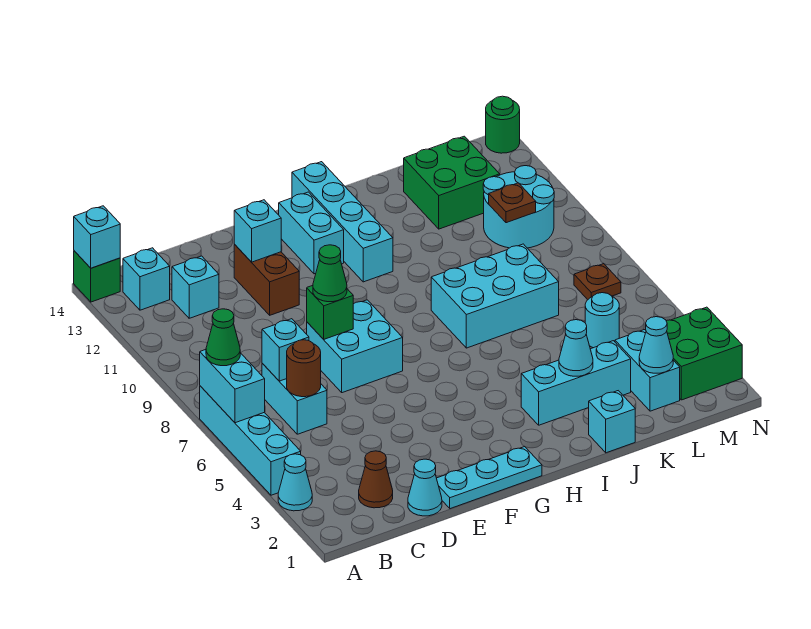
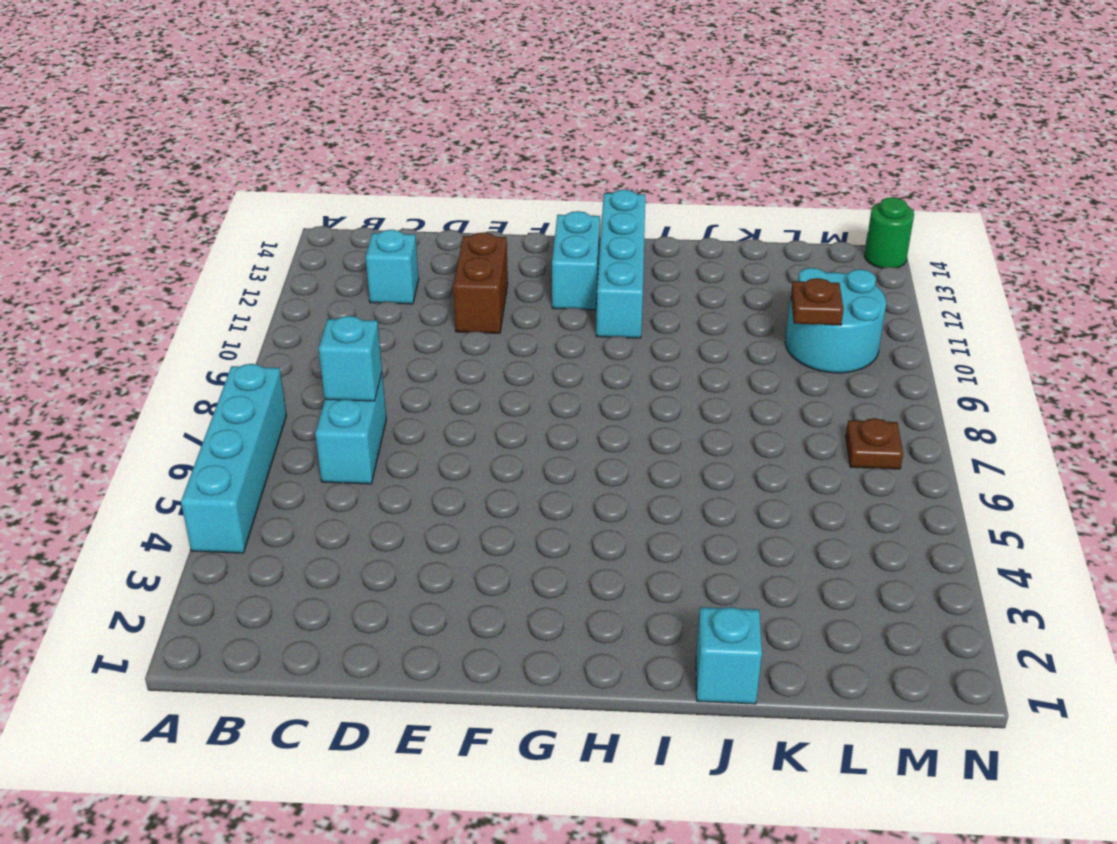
none -> cyan cone A3 level 1
none -> green brick A14 level 1
none -> cyan brick B13 level 1
none -> brown cone C2 level 1

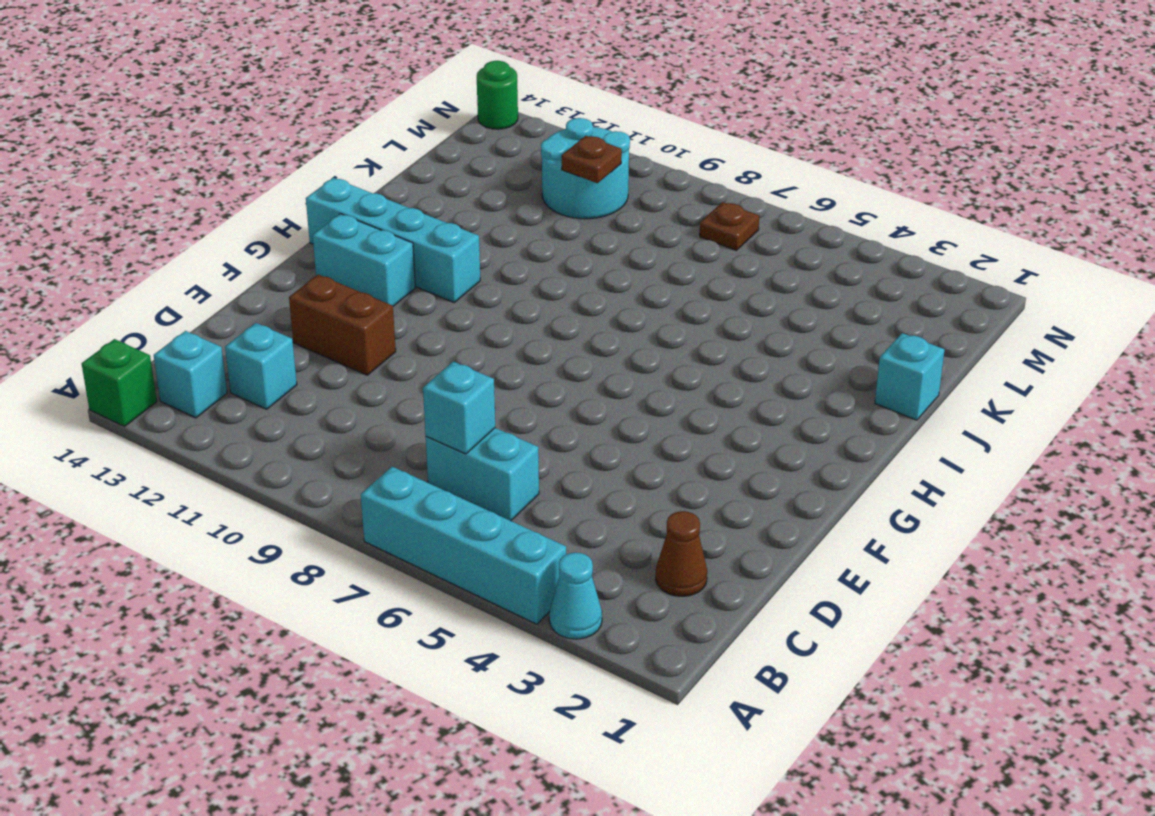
none -> cyan cone D1 level 1
none -> cyan plate E1:G1 level 1
none -> cyan brick E7:F8 level 1
none -> cyan brick I3:K3 level 1

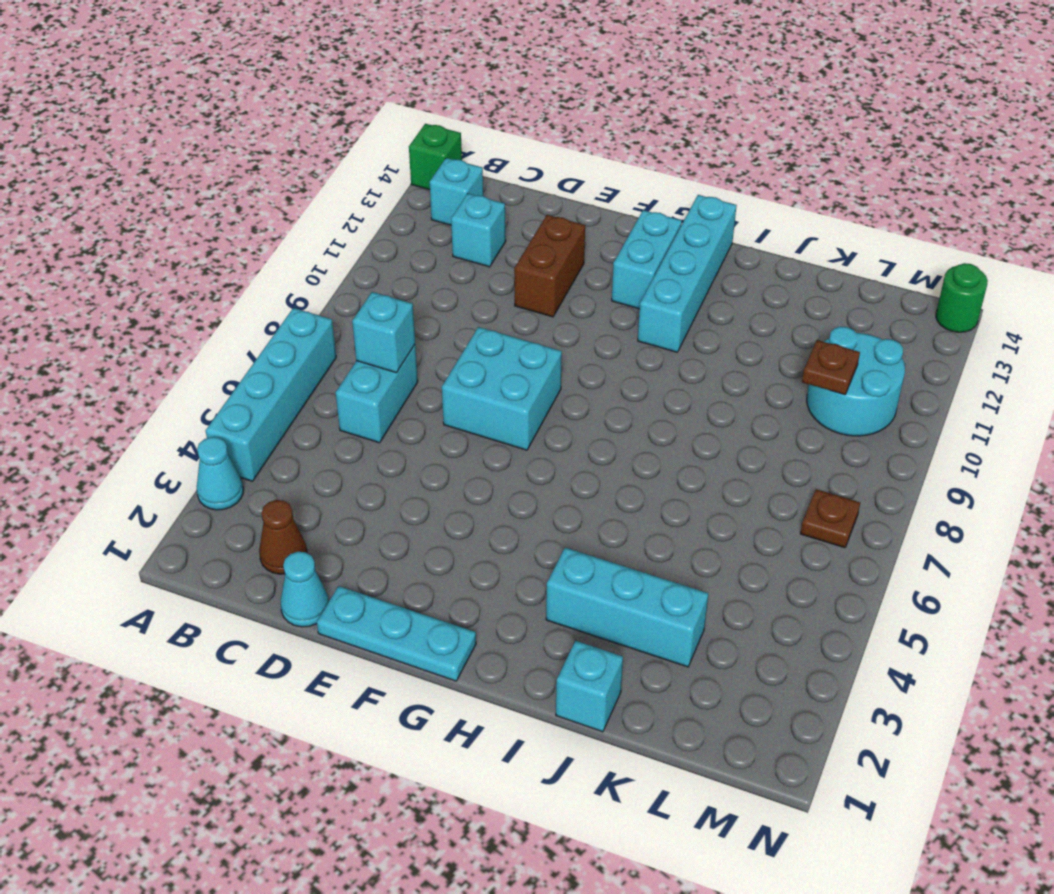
none -> cyan brick I7:K8 level 1
none -> green brick K12:L13 level 1
none -> cyan brick L2:L3 level 1
none -> cyan round brick L5 level 1

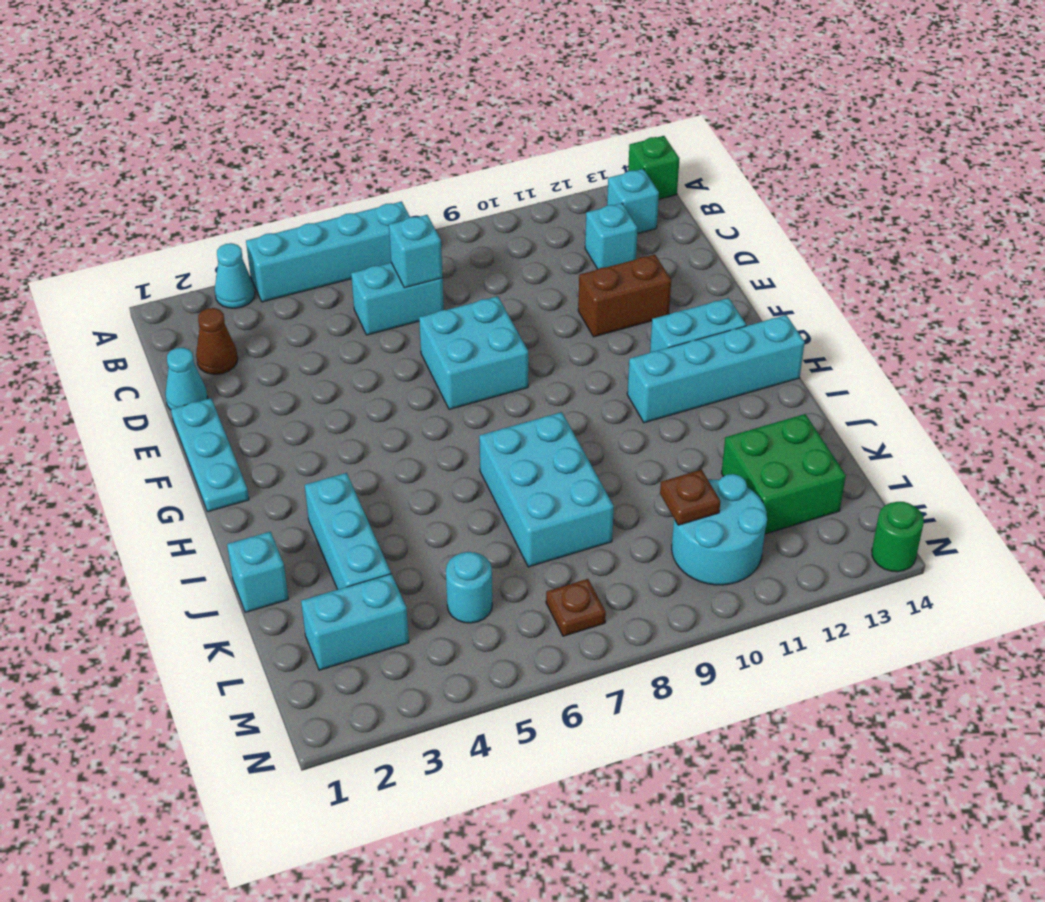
none -> green brick M2:N3 level 1
none -> cyan brick A6:A7 level 2
none -> cyan brick A14 level 2
none -> brown round brick C6 level 2

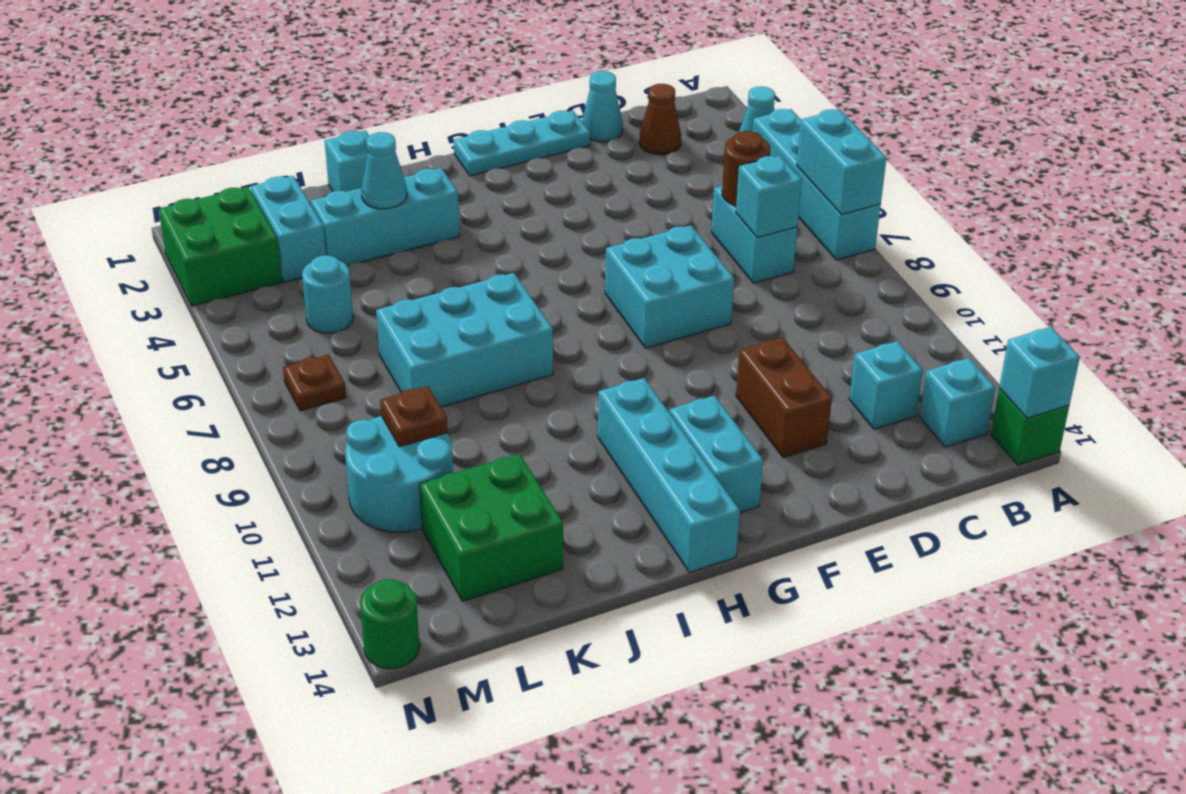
none -> green brick E8 level 2
none -> cyan brick E12 level 2
none -> cyan cone L2 level 2
none -> green cone A7 level 3

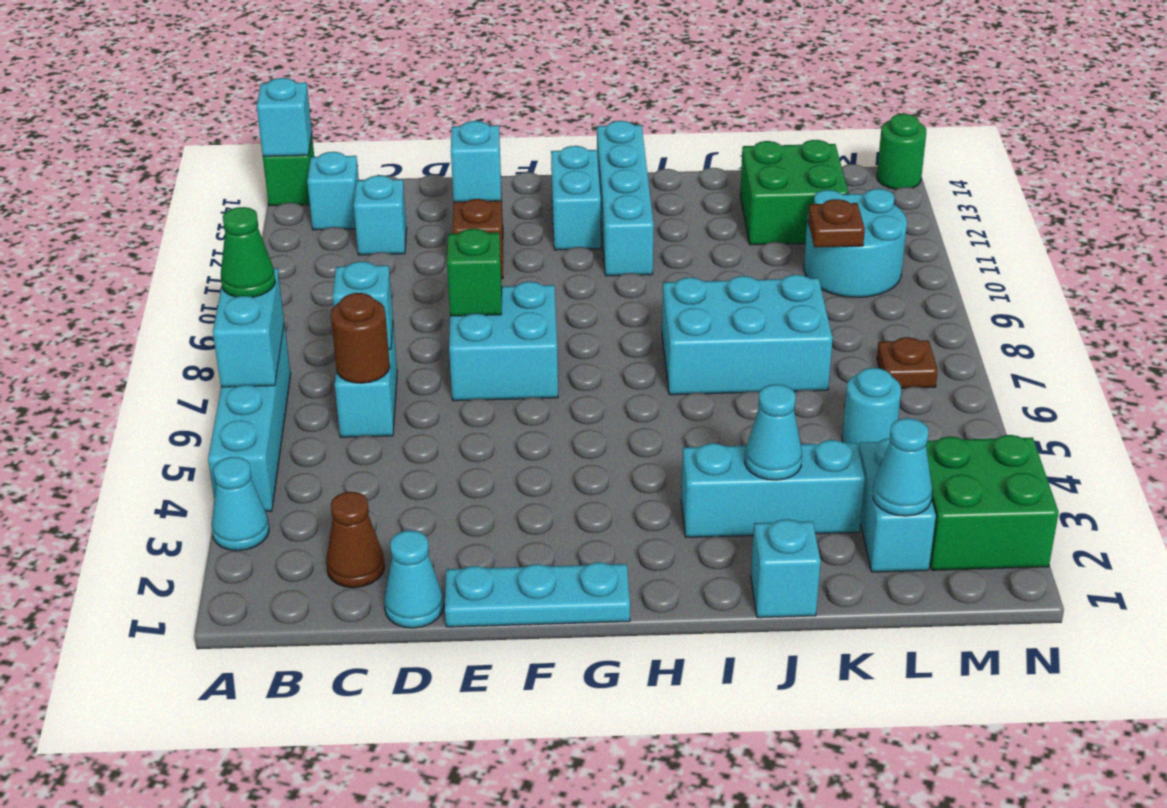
none -> green cone E8 level 3

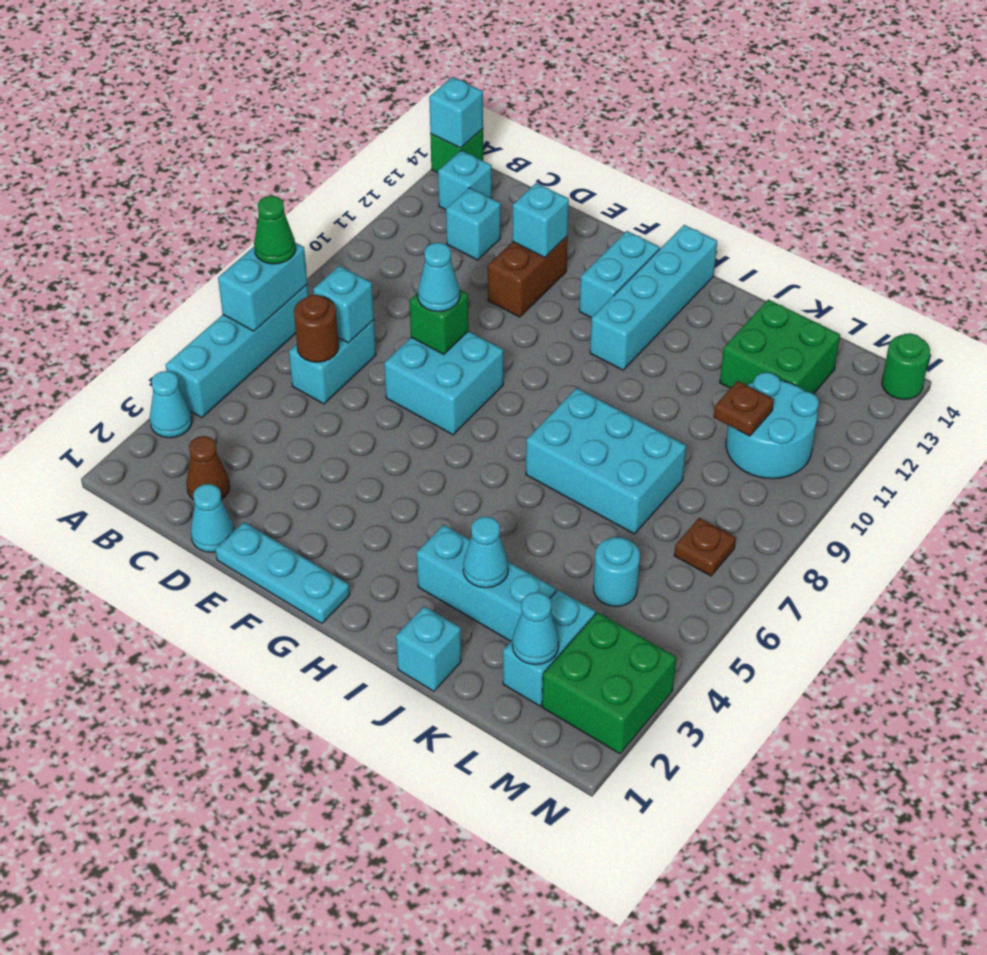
cyan cone E8 level 3 -> green cone E8 level 3

